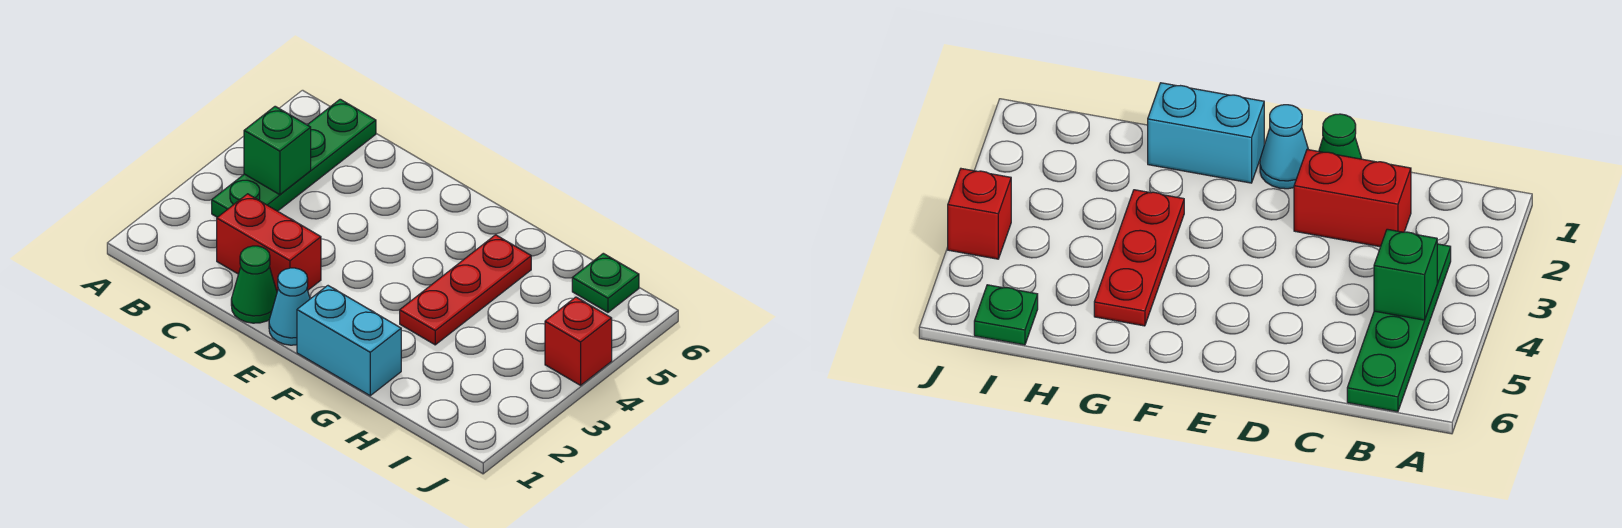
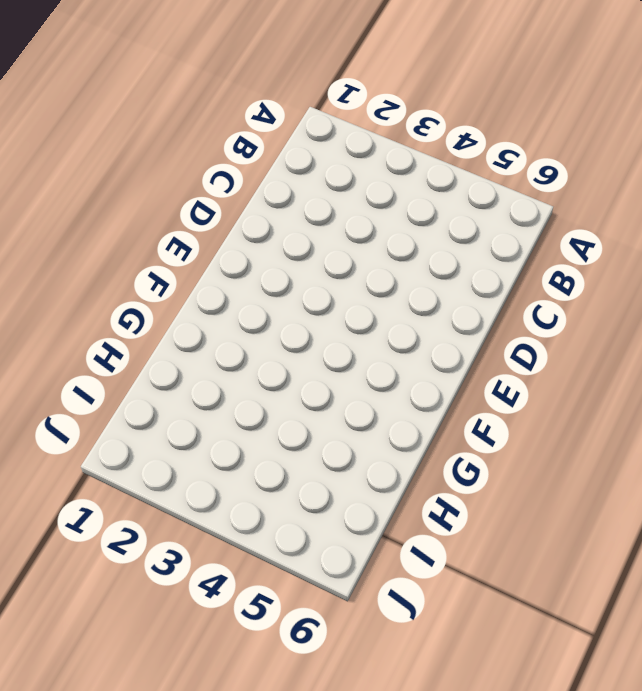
none -> green plate B3:B6 level 1
none -> red brick C2:D2 level 1

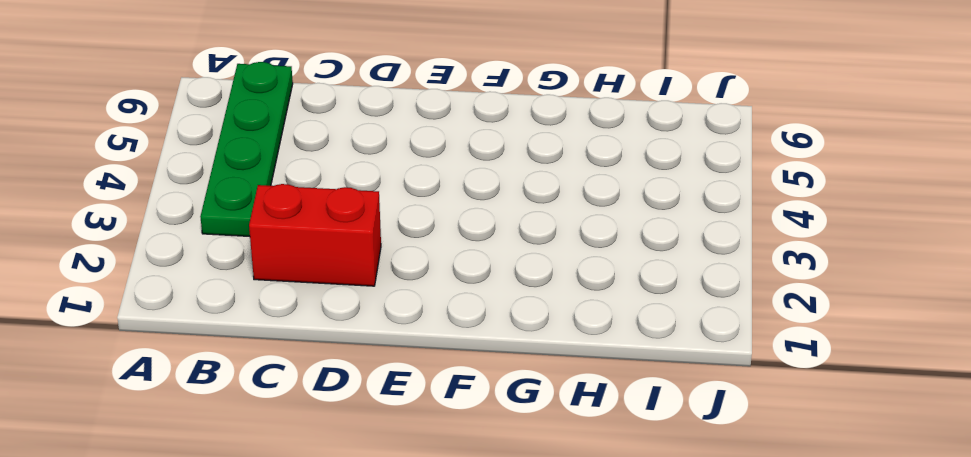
none -> green cone D1 level 1
none -> cyan cone E1 level 1

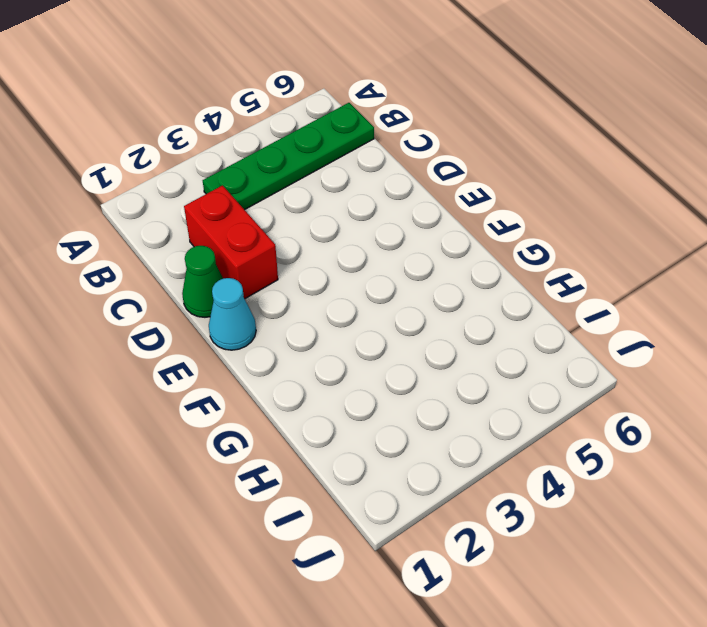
none -> cyan brick F1:G1 level 1
none -> red plate G3:G5 level 1

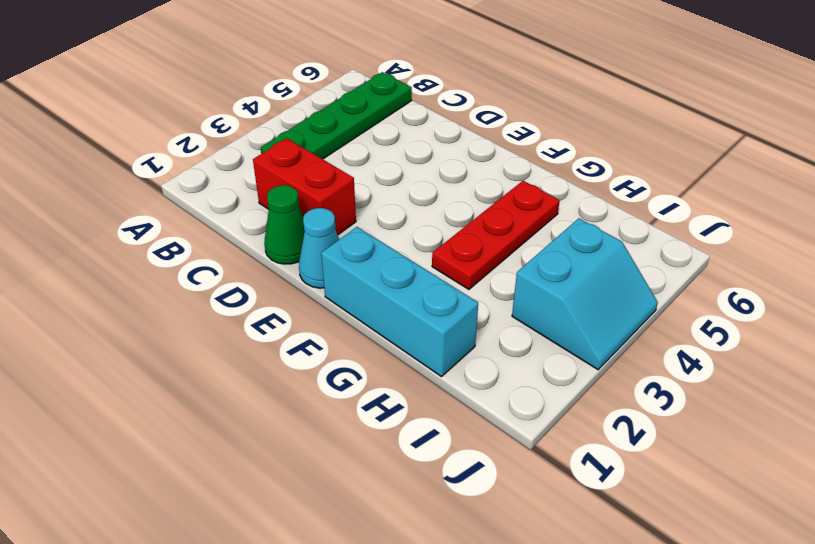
cyan brick F1:H1 level 1 -> cyan brick F1:G1 level 1
cyan slope I3:J4 level 1 top I -> red brick J4 level 1
none -> green plate I6 level 1
none -> green brick B4 level 2

